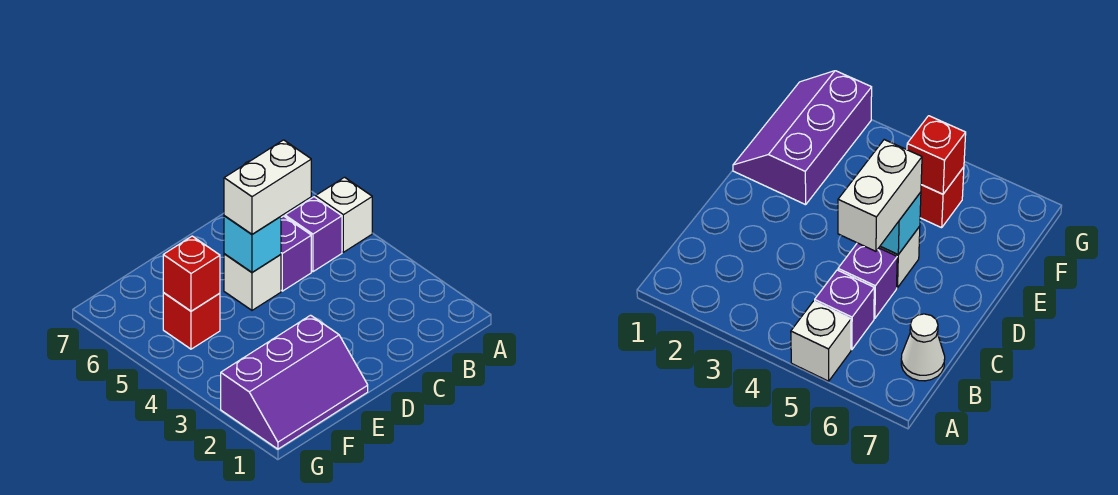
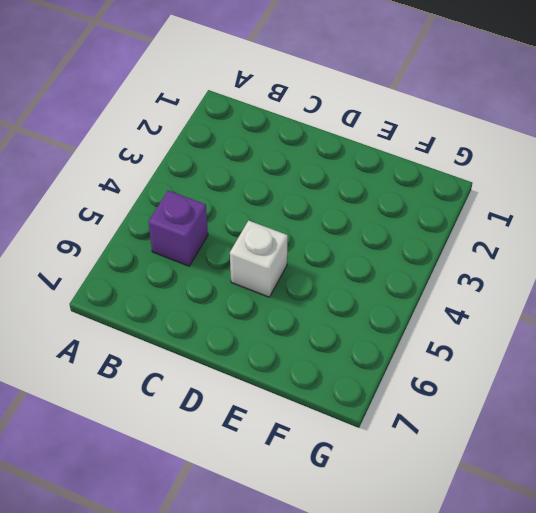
none -> white brick A5 level 1
none -> white cone B7 level 1

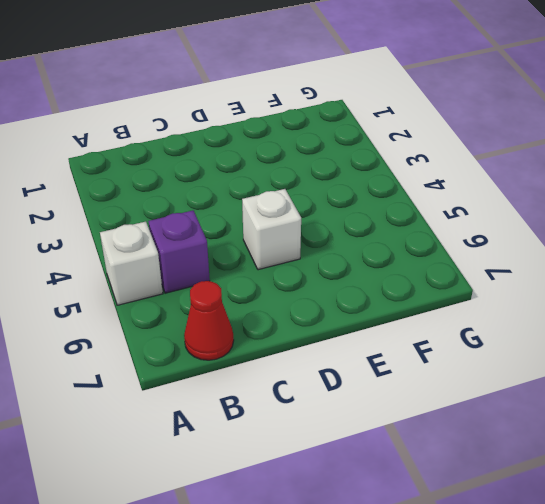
red cone B7 level 1 -> white cone B7 level 1
none -> purple brick C5 level 1
none -> purple slope E1:G2 level 1 top 2

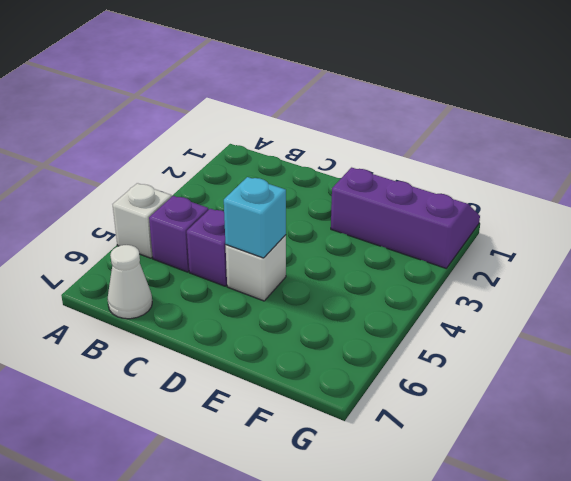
none -> red brick F5 level 1
none -> red brick F5 level 2

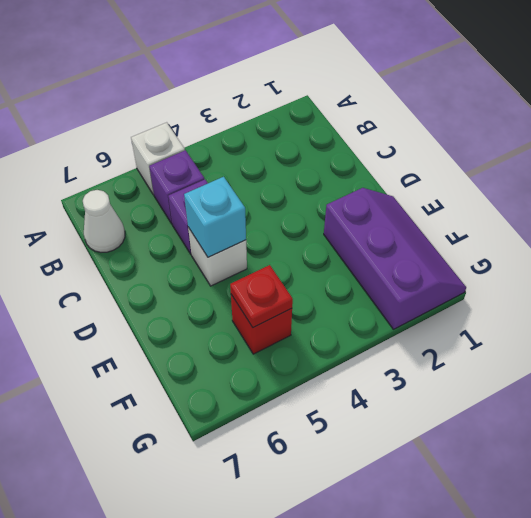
red plate F5 level 2 -> red brick F5 level 2
none -> white brick C5:D5 level 3

